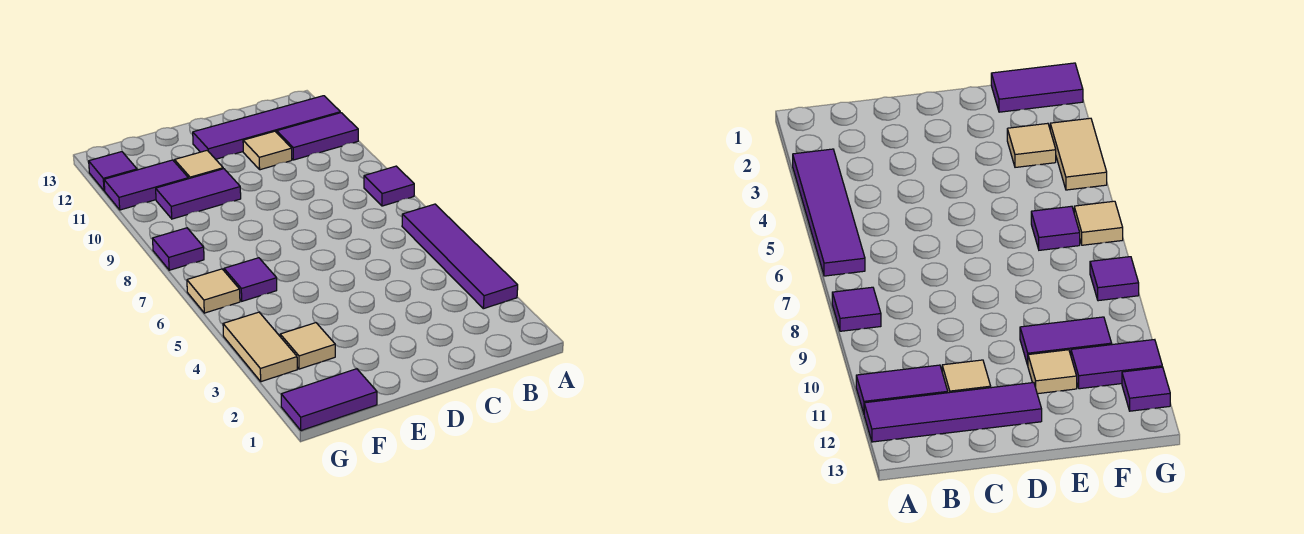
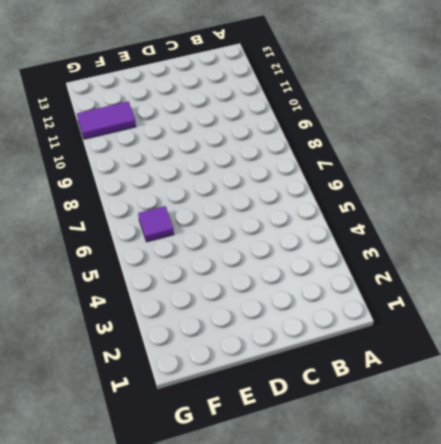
none -> purple tile A3:A6 level 1
none -> purple tile A8 level 1
none -> purple tile A11:B11 level 1

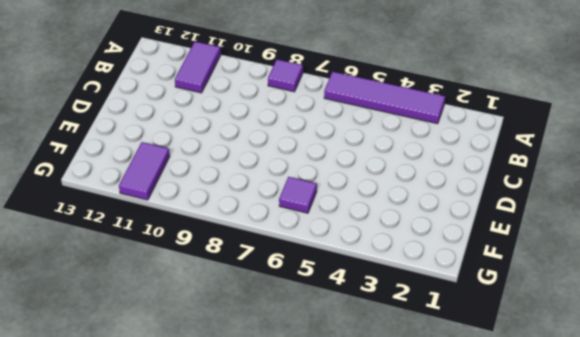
none -> purple tile A12:D12 level 1
none -> tan tile C11 level 1
none -> purple tile E10:F10 level 1

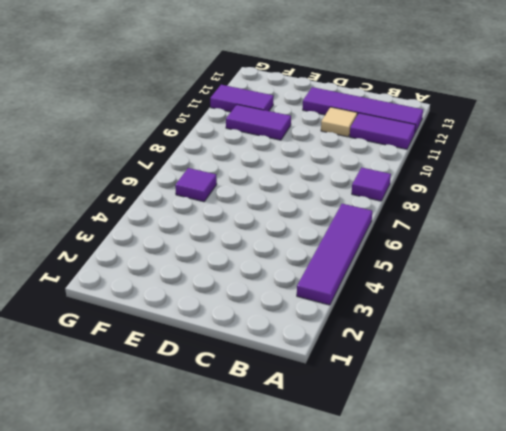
none -> tan tile E11 level 1
none -> purple tile F1:G1 level 1
none -> tan tile F3 level 1

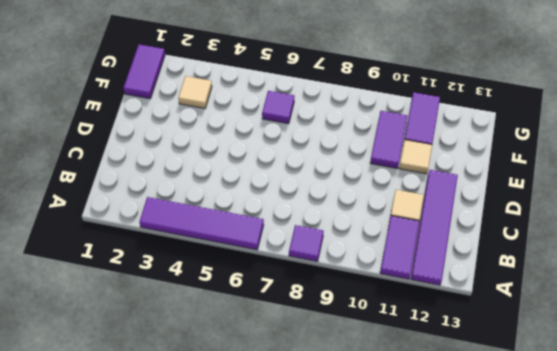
none -> tan tile G3:G4 level 1
none -> tan tile G6 level 1
none -> purple tile G8 level 1

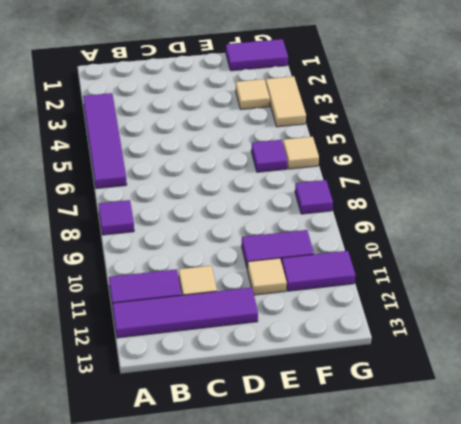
none -> purple tile G12 level 1

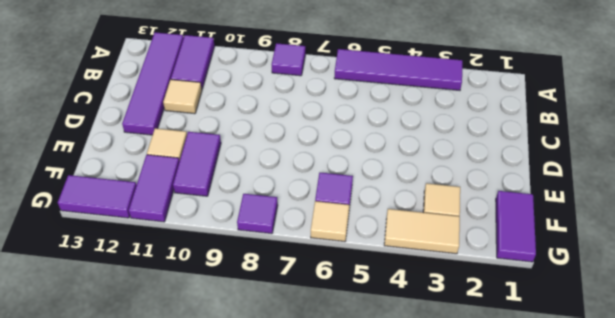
purple tile G12:G13 level 1 -> purple tile G12 level 1

